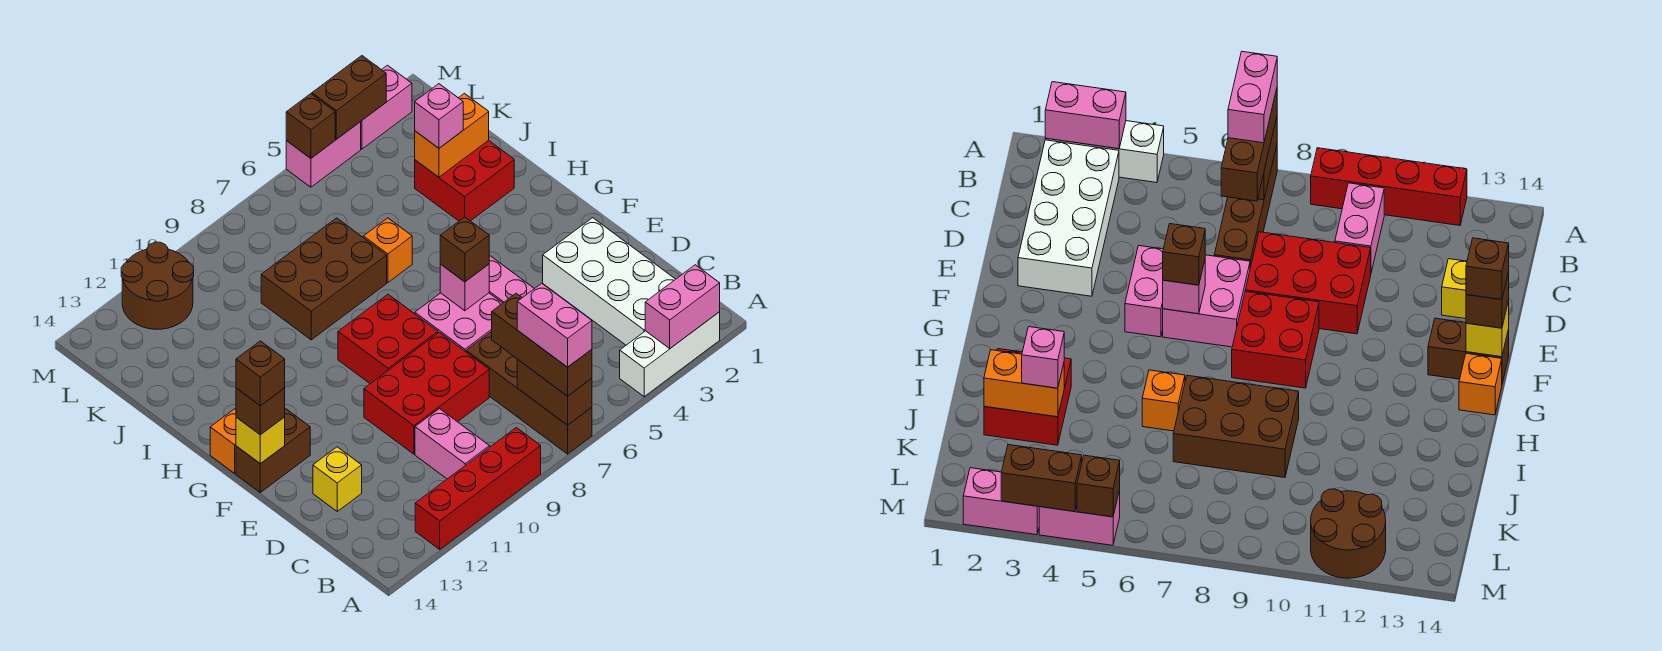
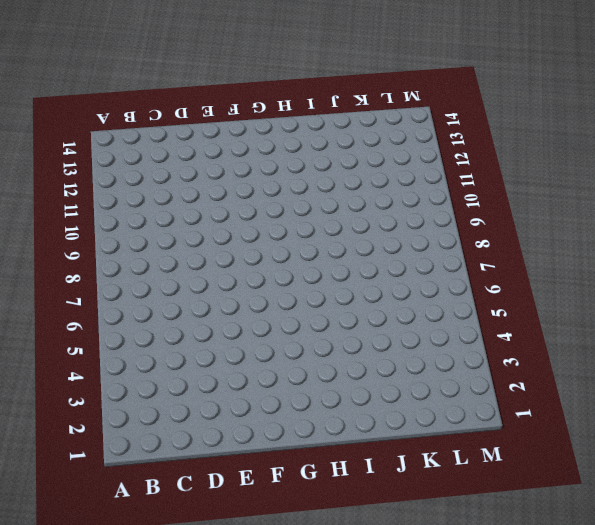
none -> white brick A2:A4 level 1
none -> brown brick A7:D7 level 1
none -> red brick A9:A12 level 1
none -> white brick B2:E3 level 1

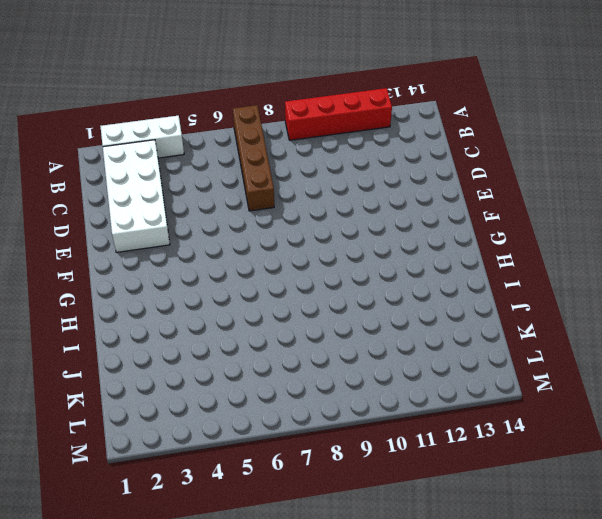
none -> pink brick B10:C10 level 1
none -> red brick D8:E10 level 1
none -> yellow brick D13 level 1
none -> pink brick E5:F5 level 1

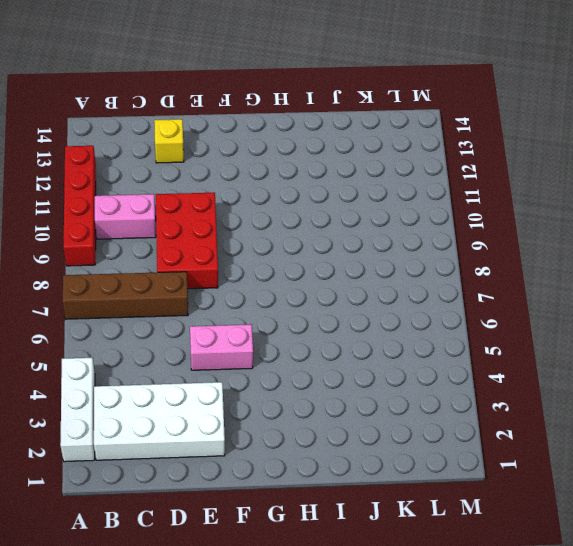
none -> pink brick E6:F7 level 1
none -> red brick F8:G9 level 1
none -> brown brick F13:F14 level 1
none -> orange brick G14 level 1

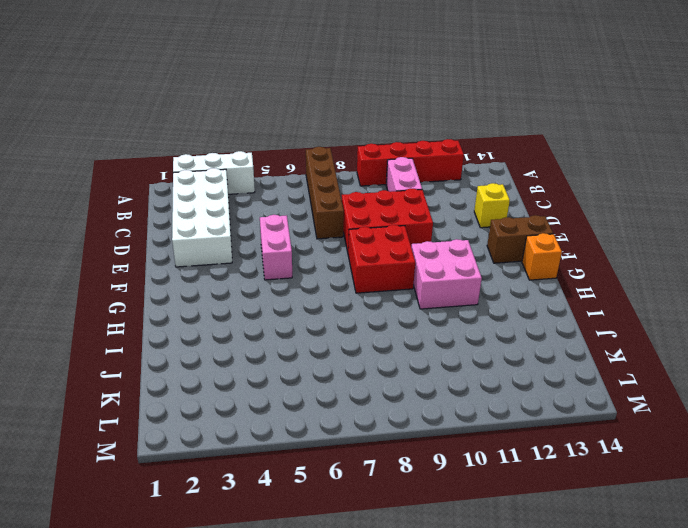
pink brick G10:H11 level 1 -> pink brick E6:F7 level 1
none -> red brick I2:J3 level 1
none -> orange brick I6 level 1
none -> brown brick I7:J9 level 1
none -> brown round brick L11:M12 level 1

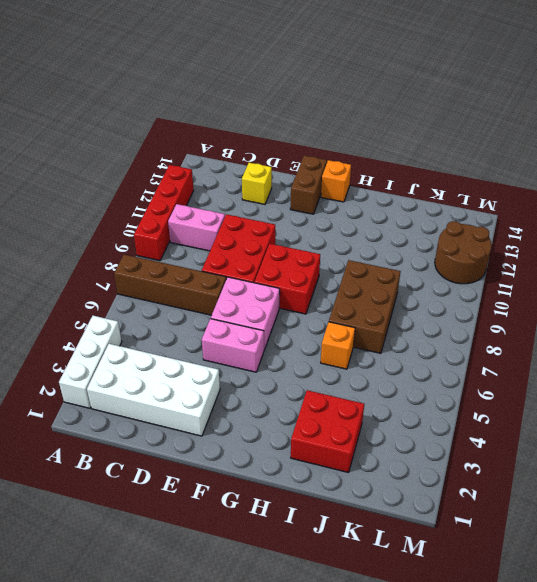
none -> pink brick M2:M3 level 1
none -> pink brick M4:M5 level 1
none -> pink brick A2:A3 level 2
none -> brown brick A7:B7 level 2

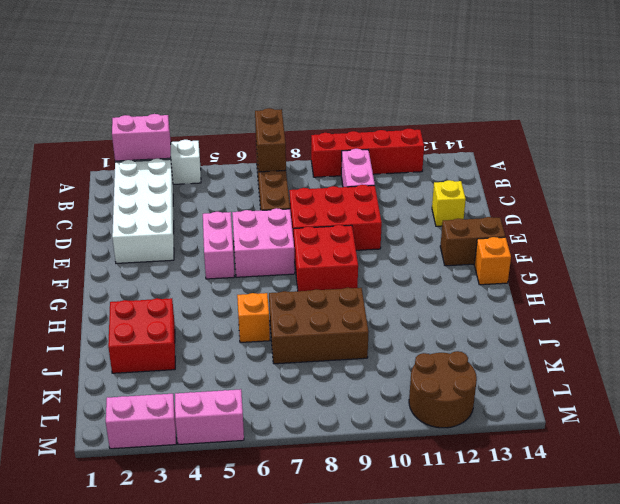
none -> pink brick F6 level 2
none -> yellow brick F14 level 2
none -> orange brick J2:J3 level 2
none -> brown brick M3:M4 level 2

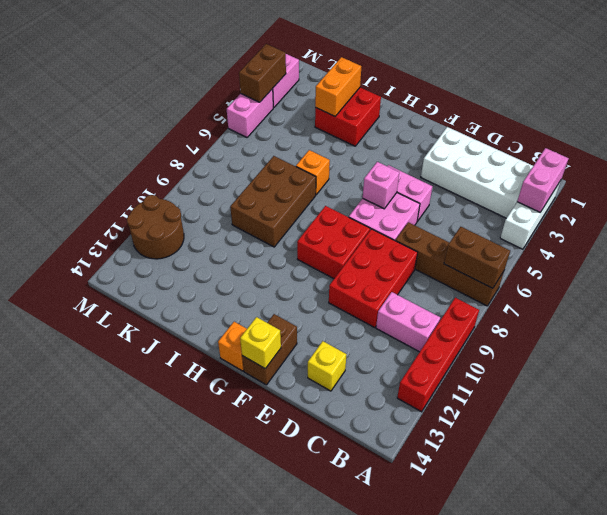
none -> brown brick M5 level 2
none -> brown brick A7:C7 level 3
none -> brown brick F6 level 3
none -> brown brick F14 level 3

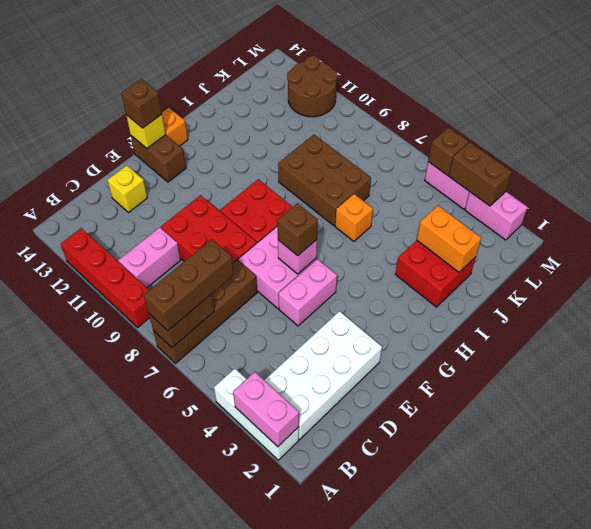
none -> pink brick J3 level 3
none -> pink brick A7:B7 level 4
none -> brown brick F14 level 4

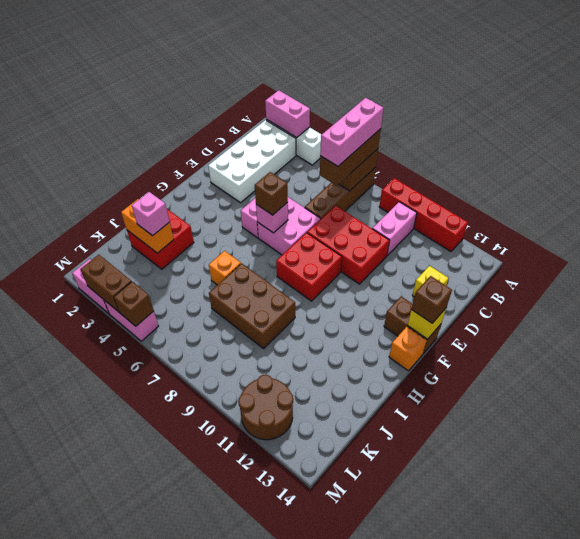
pink brick A7:C7 level 4 -> pink brick A7:B7 level 4
none -> brown brick F14 level 4

